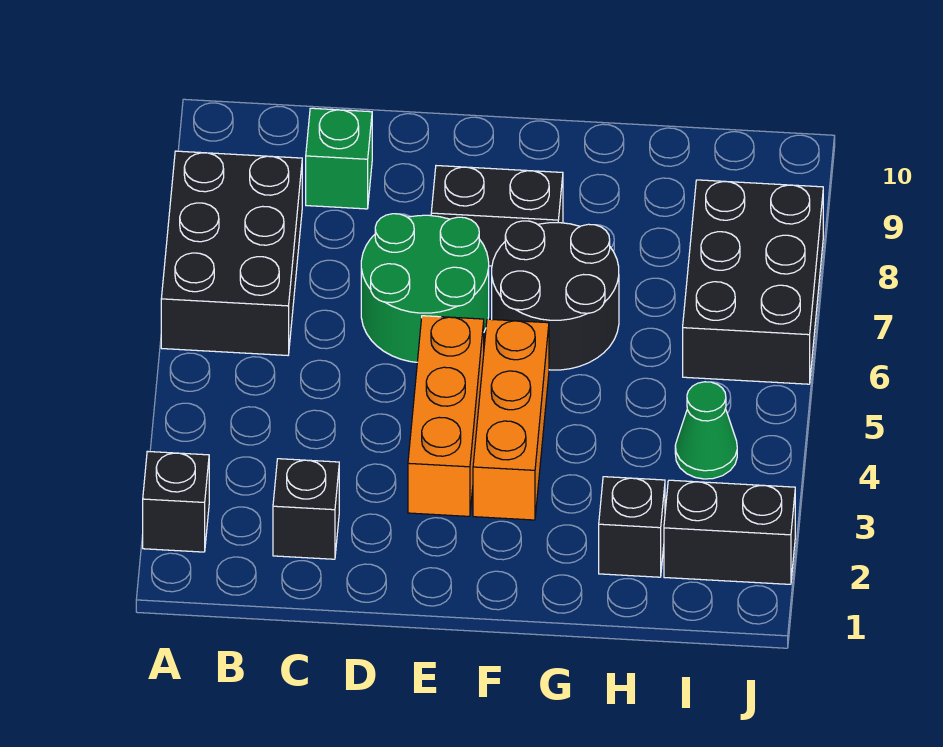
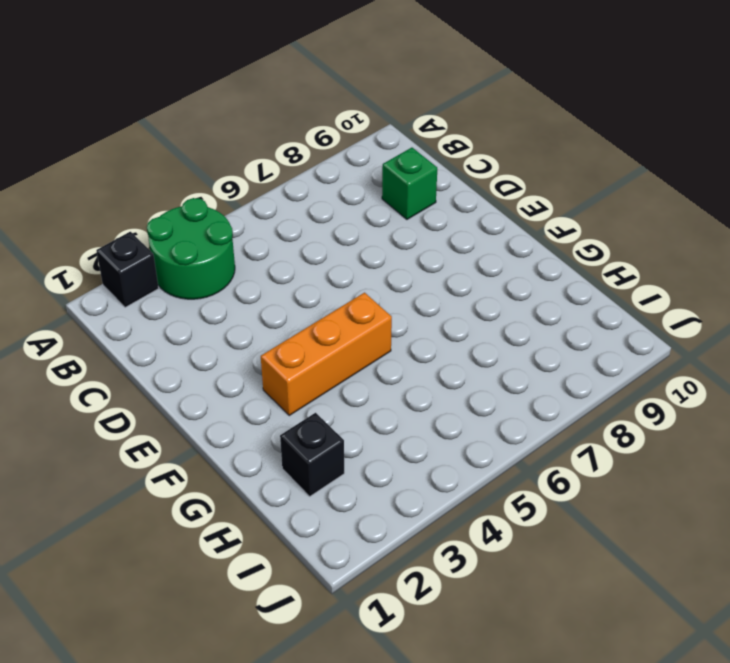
green round brick A3:B4 level 1 -> green round brick D6:E7 level 1
none -> black brick A6:B8 level 1
none -> black brick C2 level 1
none -> orange brick E3:E5 level 1

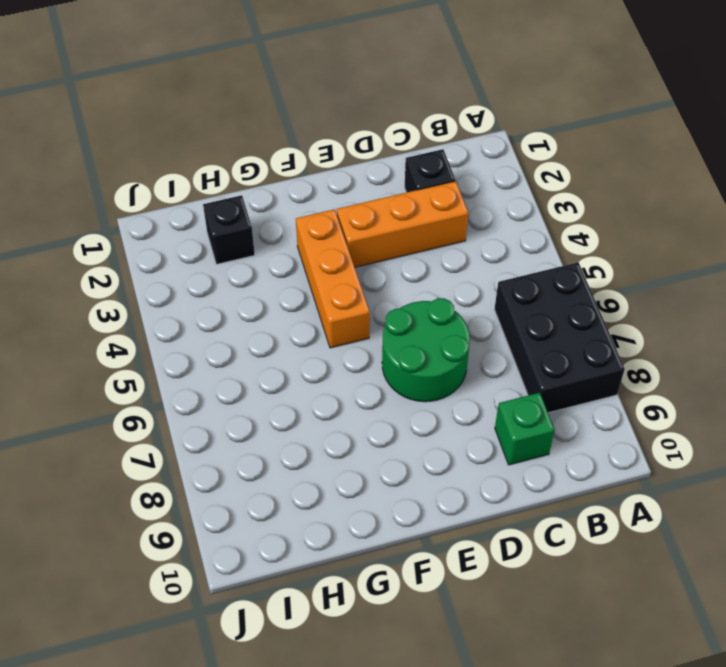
orange brick C3:E3 level 1 -> orange brick E3:E5 level 1
none -> black brick A2 level 1
none -> black brick E8:F8 level 1
none -> black round brick F6:G7 level 1

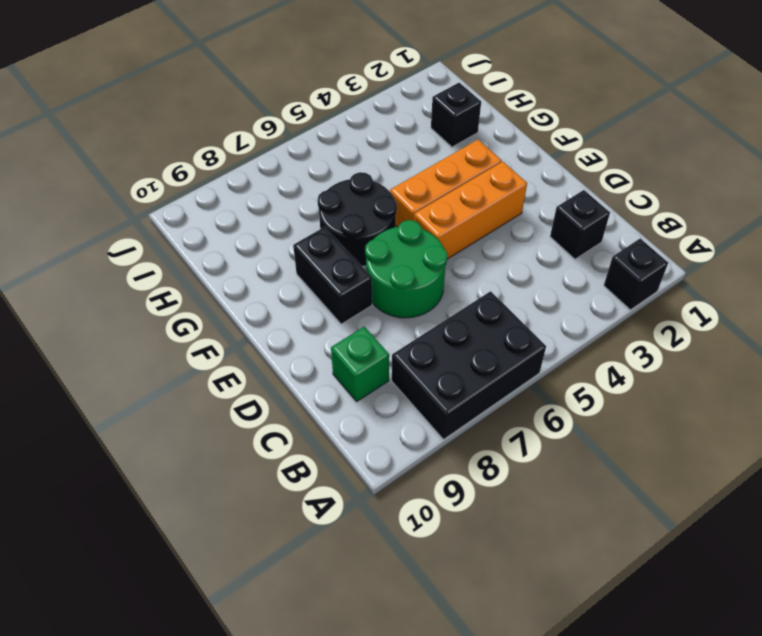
none -> black brick I2:J2 level 1
none -> green cone I4 level 1
none -> black brick I6:J8 level 1

